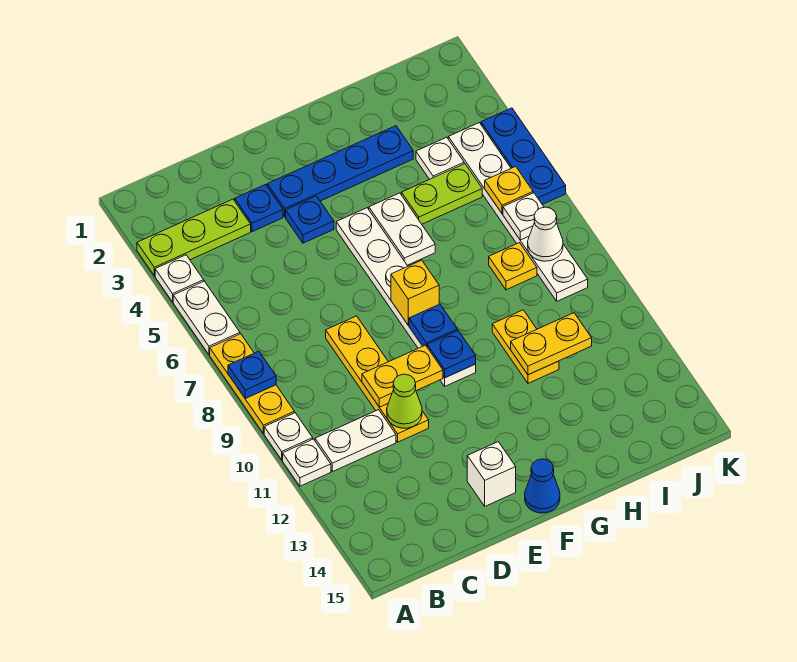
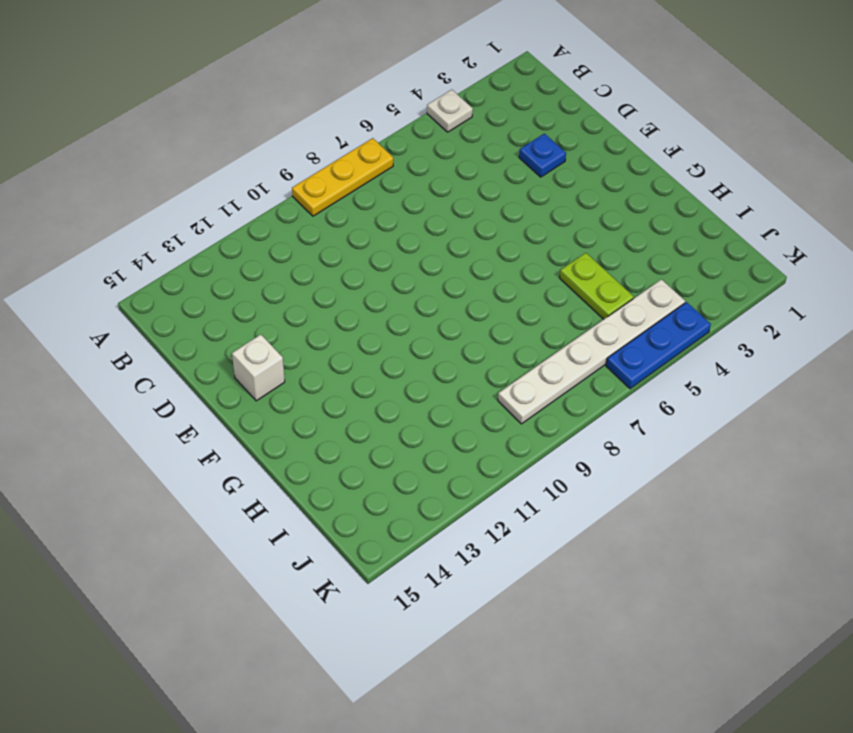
none -> lime plate A3:C3 level 1
none -> white plate A5:A6 level 1
none -> white plate A10 level 1
none -> white plate A11 level 1

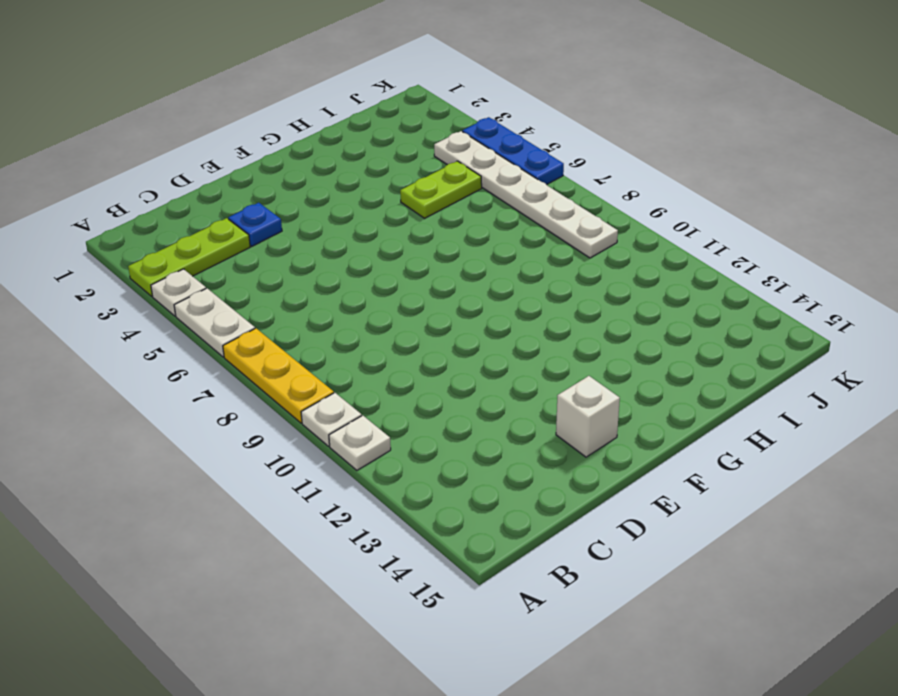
none -> white plate B11:C11 level 1
none -> yellow plate D8:D11 level 1
none -> blue plate E3:H3 level 1
none -> blue plate E4 level 1

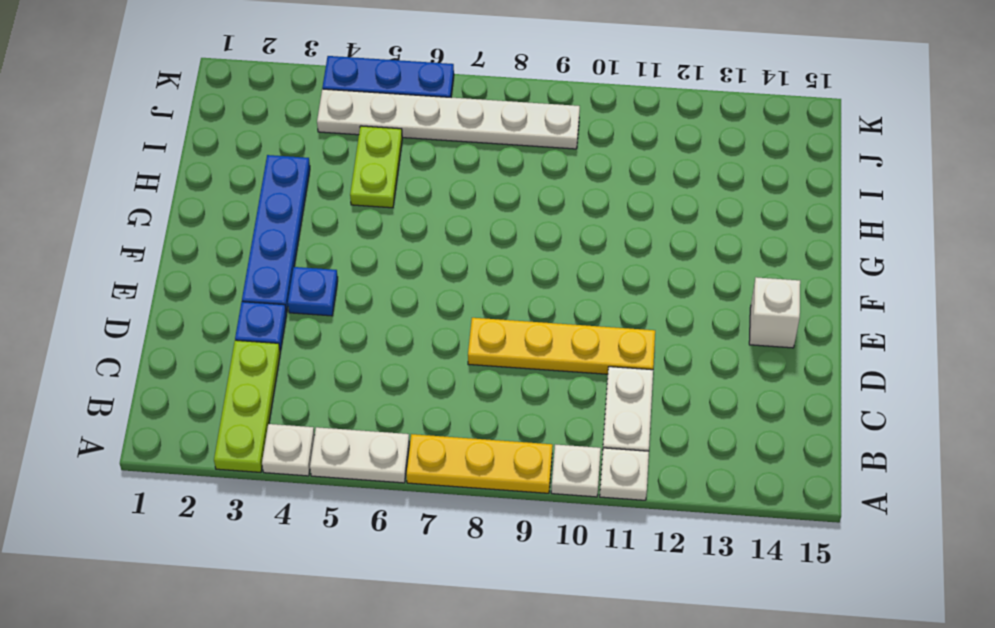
none -> white plate F5:F10 level 1
none -> blue cone F15 level 1
none -> white plate G5:G6 level 1
none -> yellow plate H10:H11 level 1

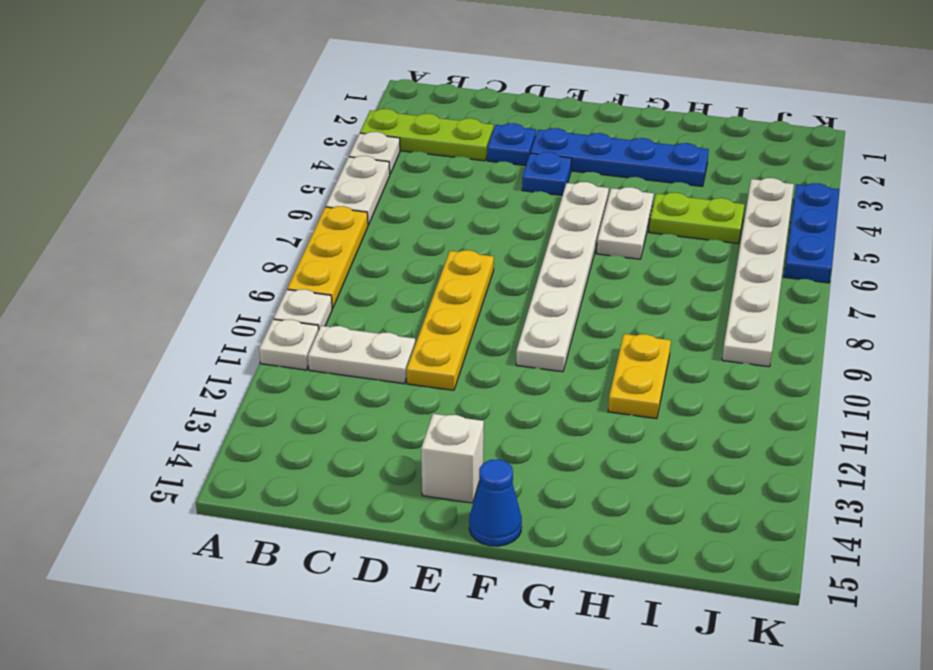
none -> white plate I4 level 1
none -> yellow plate I8 level 1
none -> blue plate A8 level 2
none -> yellow plate D10:E10 level 2

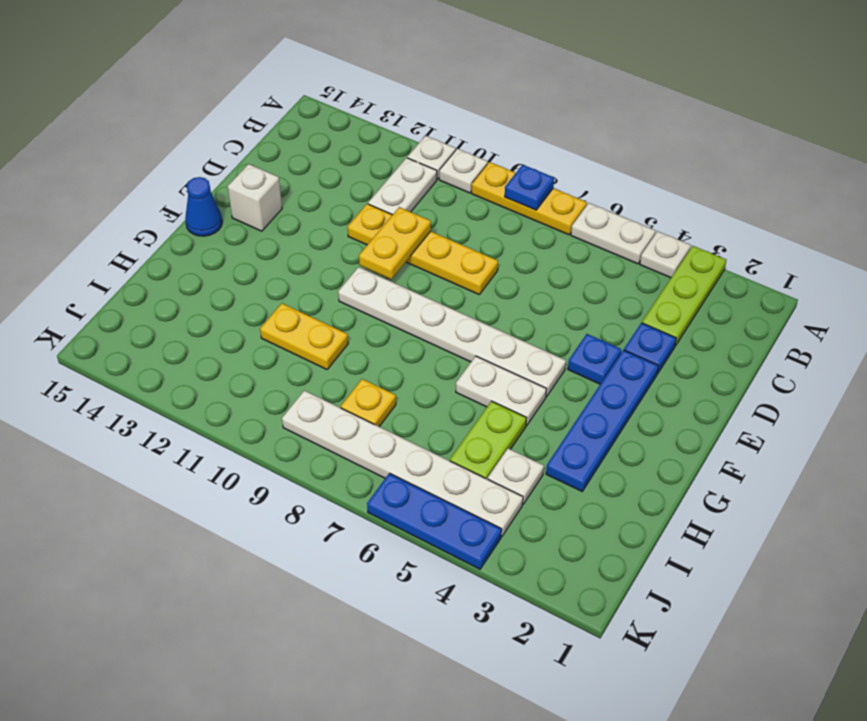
none -> lime cone D11 level 2
none -> yellow brick F8 level 2
none -> blue plate F9 level 2
none -> blue plate F10 level 2

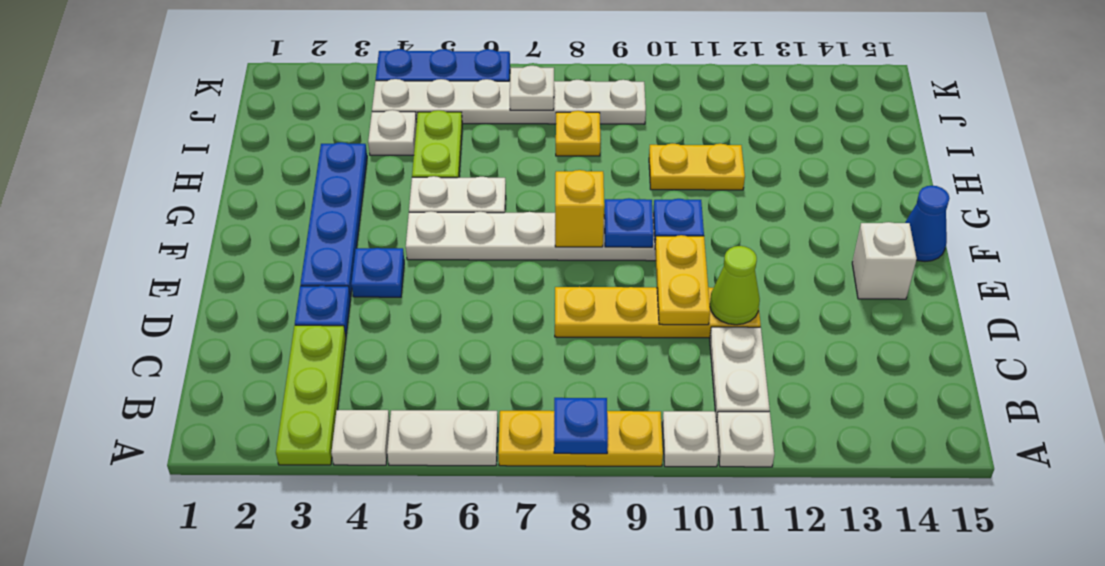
none -> yellow plate H11:I11 level 2
none -> yellow plate J6 level 2
none -> white cone J8 level 2

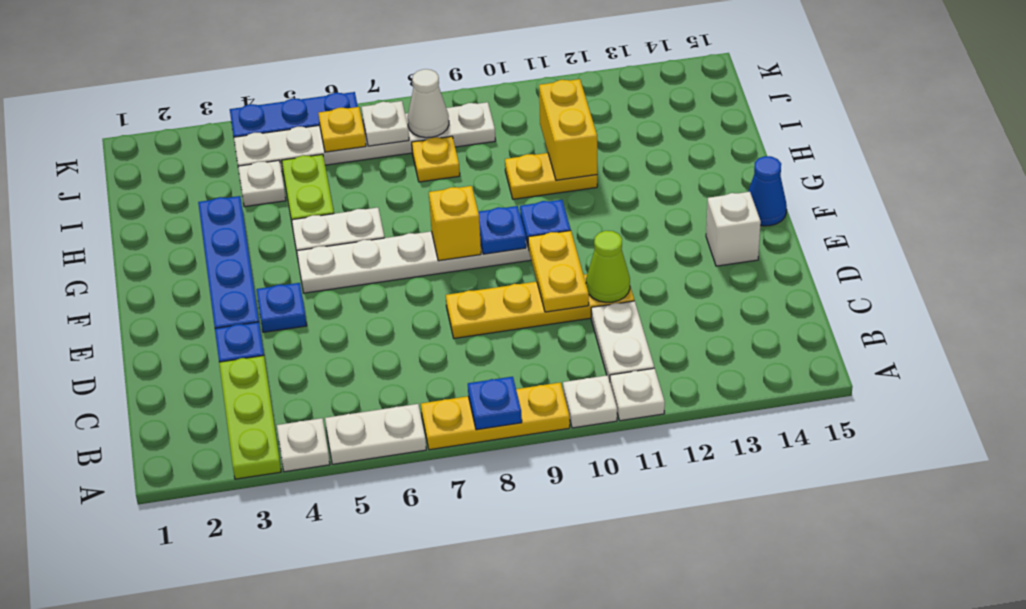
yellow brick H11:I11 level 2 -> yellow plate H11:I11 level 2

